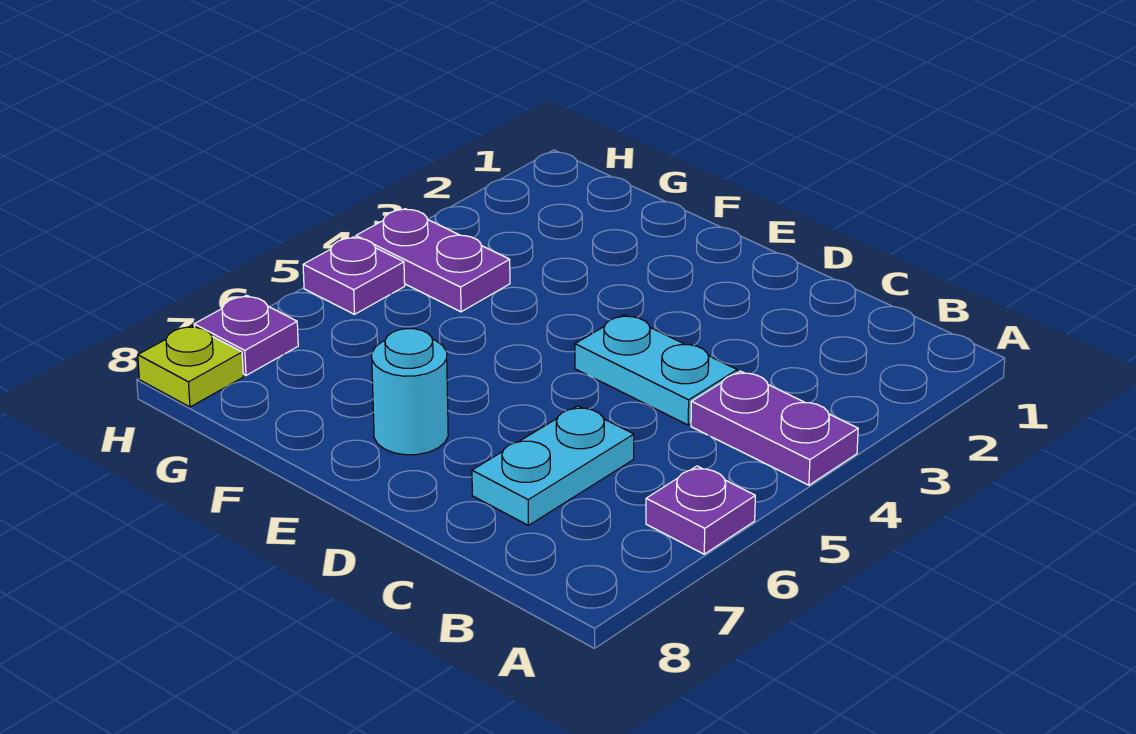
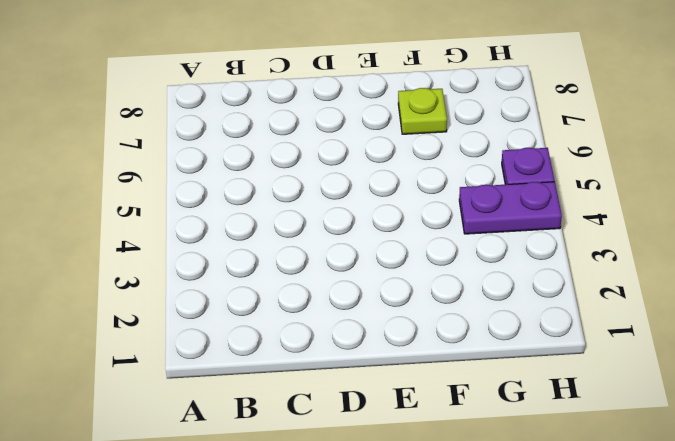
lime plate F7 level 1 -> lime plate H8 level 1
none -> purple plate A4:B4 level 1
none -> purple plate A6 level 1

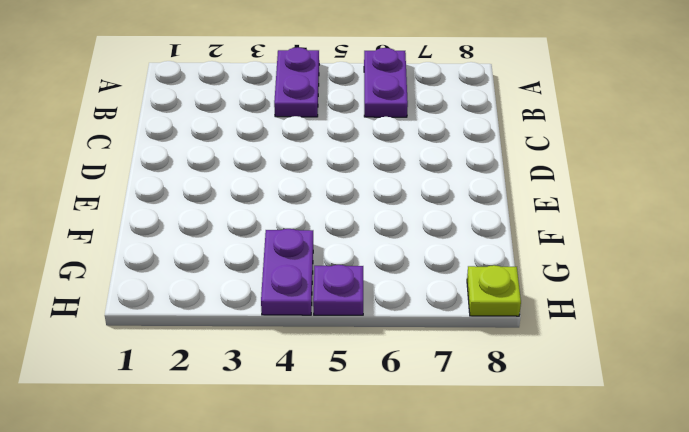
purple plate A6:B6 level 1 -> purple plate A6 level 1
none -> cyan plate C4:D4 level 1
none -> cyan plate C6:C7 level 1

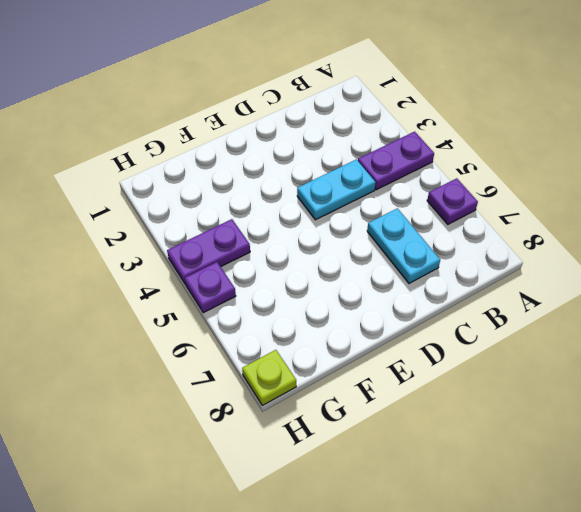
none -> cyan round brick E7 level 1
none -> purple plate H7 level 1

